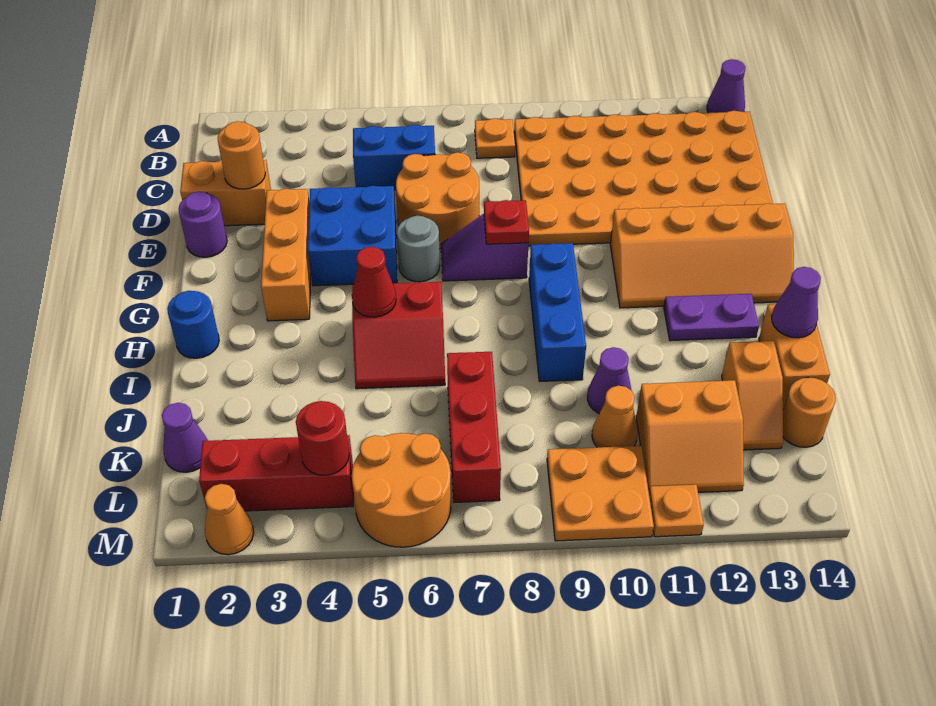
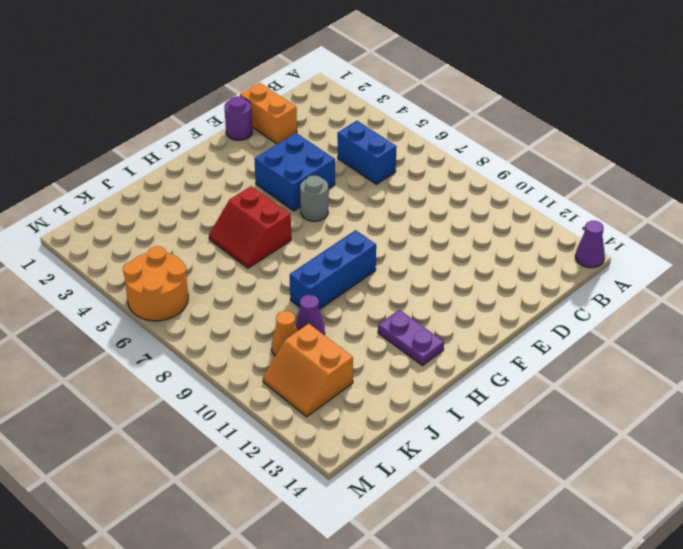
none -> orange plate B8 level 1
none -> orange plate B9:E14 level 1
none -> orange round brick D6:E7 level 1
none -> orange brick E3:G3 level 1

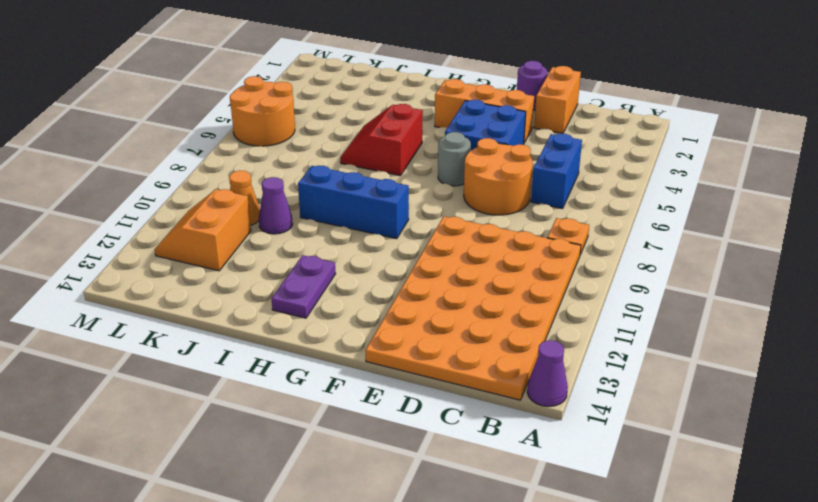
none -> purple slope F7:F8 level 1 top 8
none -> orange slope F11:G14 level 1 top F
none -> blue round brick H1 level 1
none -> orange brick I14:J14 level 1

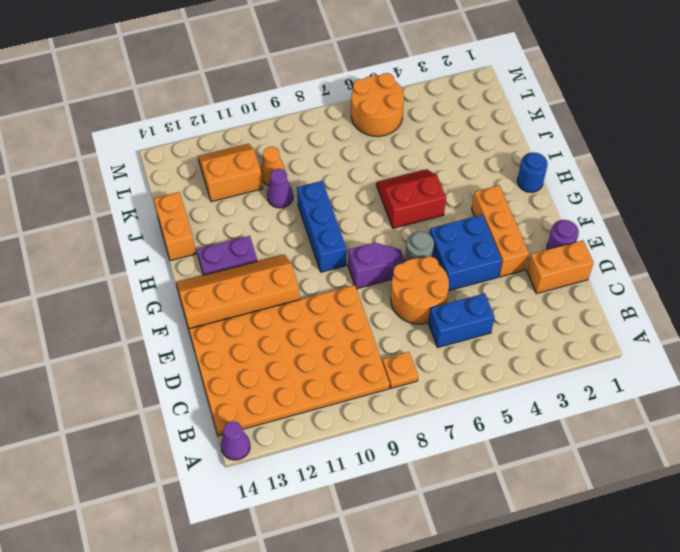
none -> red brick J7:L7 level 1
none -> orange slope J13:K13 level 1 top J
none -> purple cone K1 level 1
none -> orange round brick K14 level 1

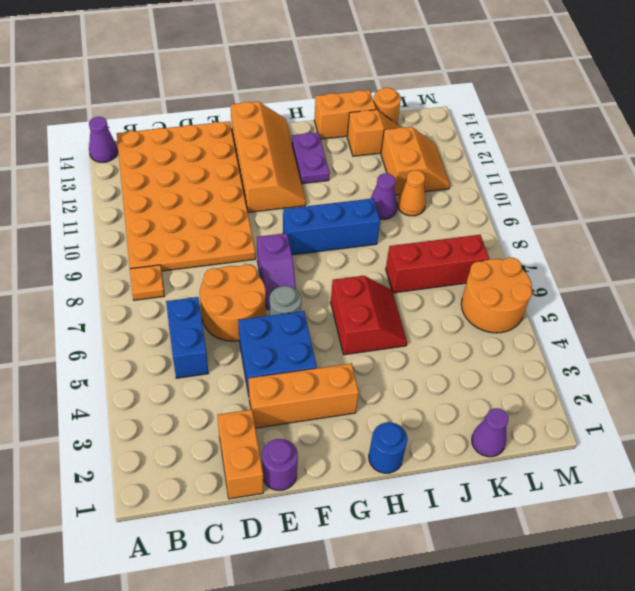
none -> red brick L2:L4 level 1
none -> orange plate L9:M10 level 1
none -> orange cone M2 level 1
none -> orange plate M11 level 1

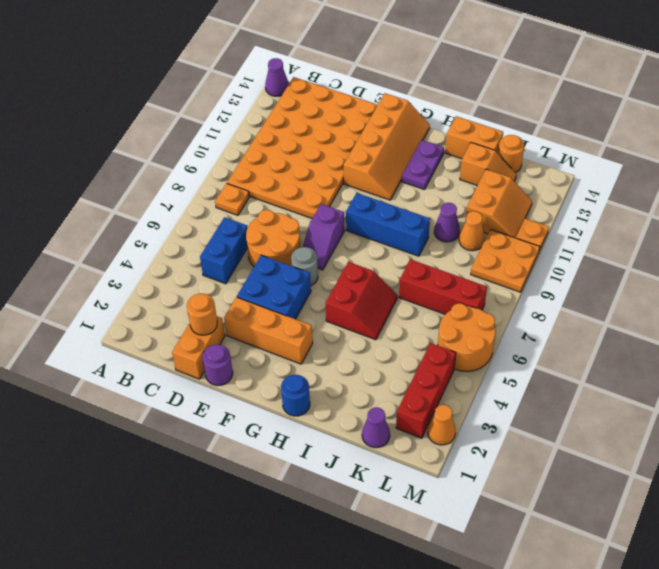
none -> red plate F8 level 2
none -> red cone H5 level 2
none -> purple cone I14 level 2
none -> red round brick L4 level 2

